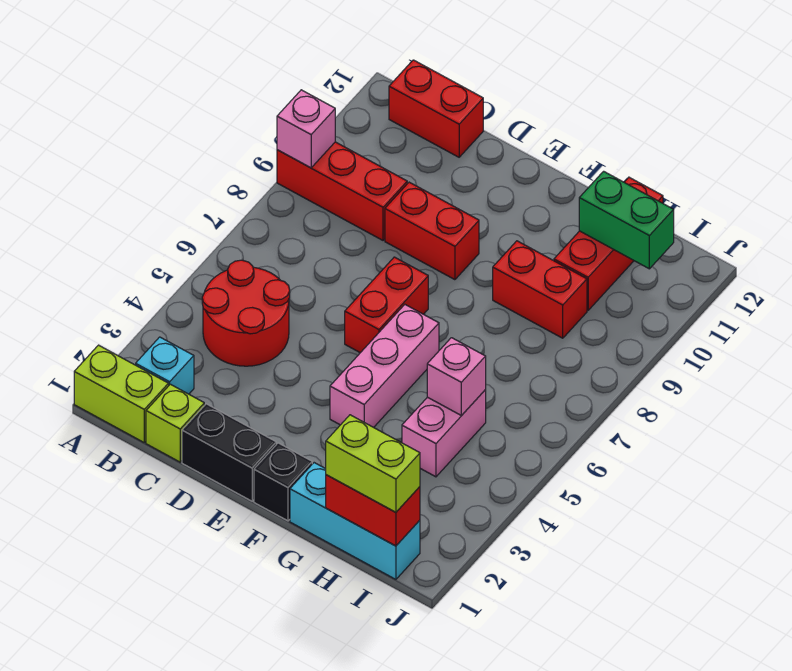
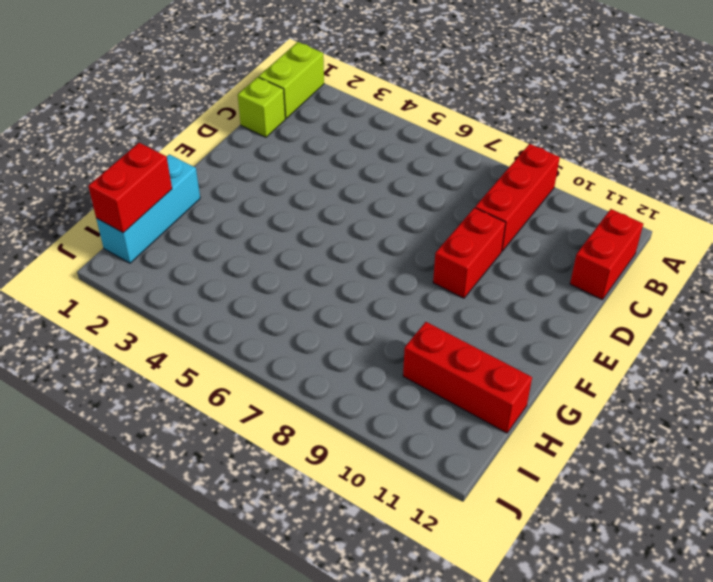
none -> cyan brick B2 level 1
none -> red round brick B4:C5 level 1
none -> black brick D1:E1 level 1

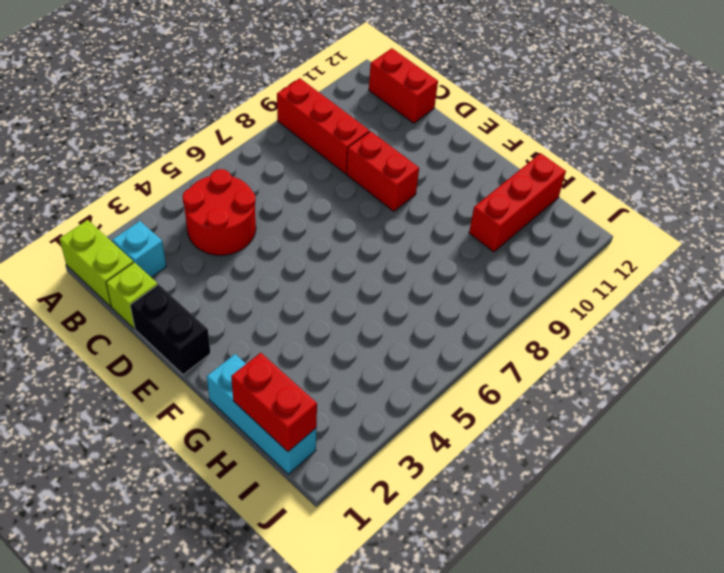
none -> red brick E6:E7 level 1
none -> black brick F1 level 1
none -> pink brick F4:F6 level 1

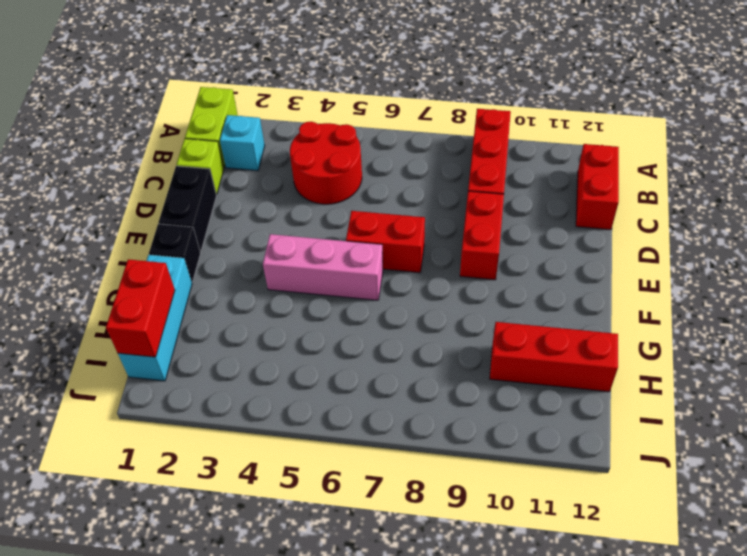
none -> red brick G9:H9 level 1
none -> pink brick H4:H5 level 1
none -> pink brick A9 level 2

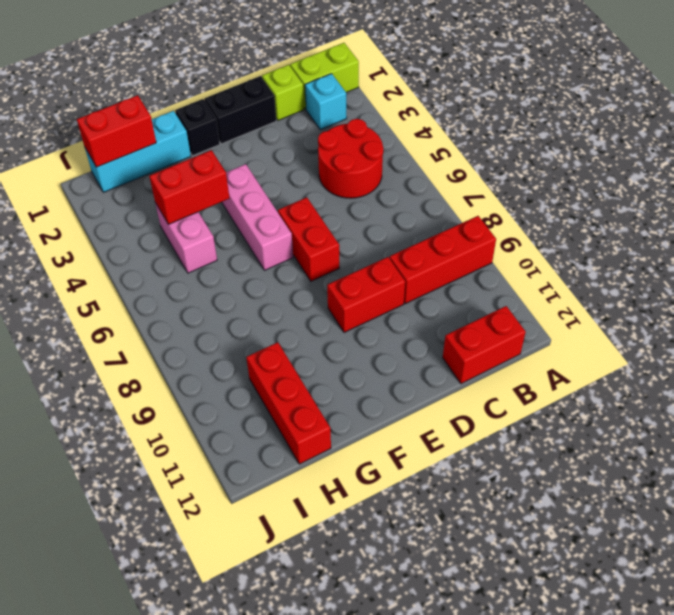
red brick G4:H4 level 2 -> red brick G9:H9 level 1
none -> pink brick A9 level 2
none -> pink brick H5 level 2
none -> green brick H11:I11 level 2

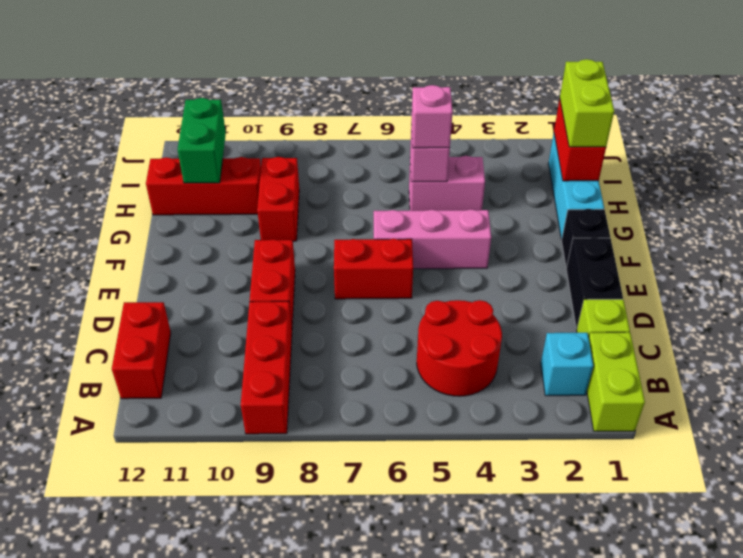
pink brick H5 level 3 -> pink brick A9 level 2

